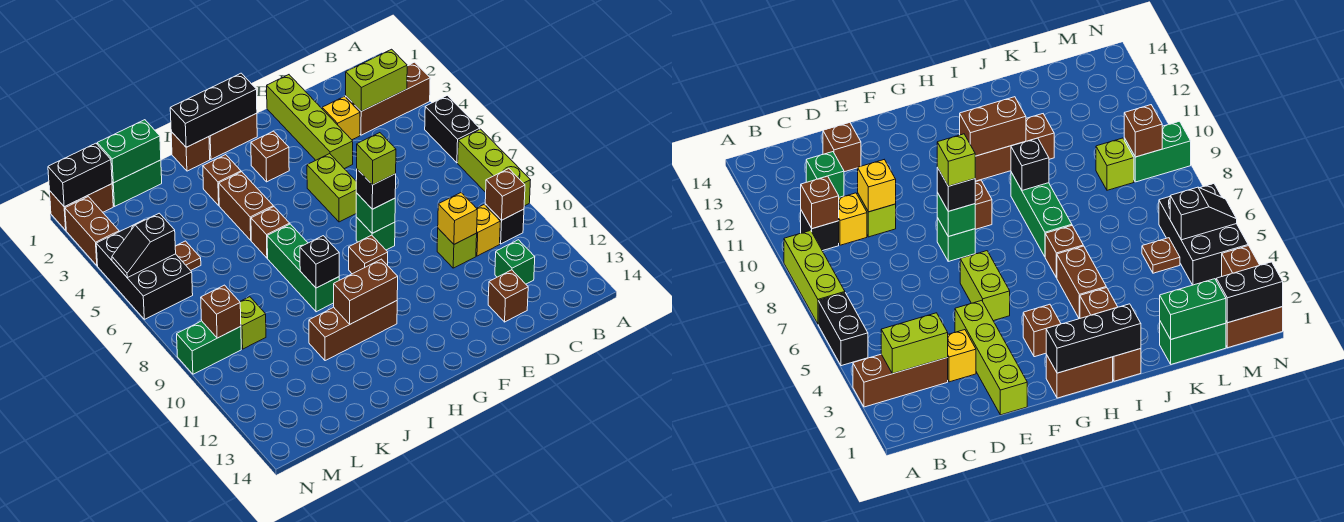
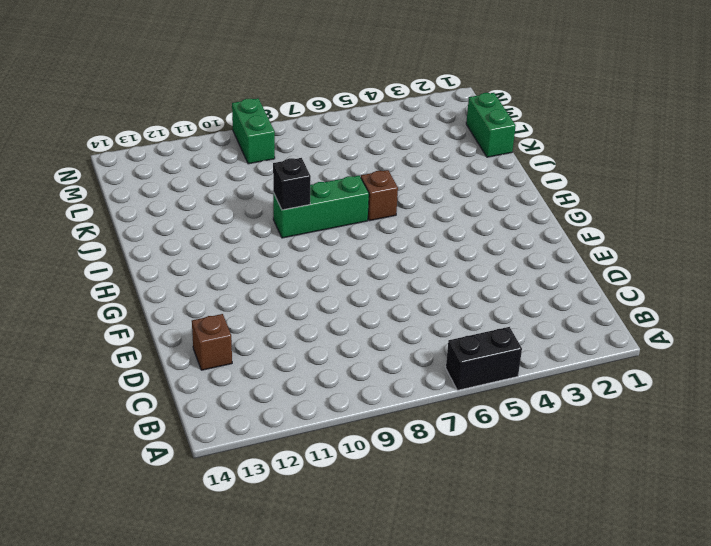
none -> brown brick A3:C3 level 1
none -> lime brick A7:A9 level 1
none -> black brick B10 level 1
none -> yellow brick C10 level 1

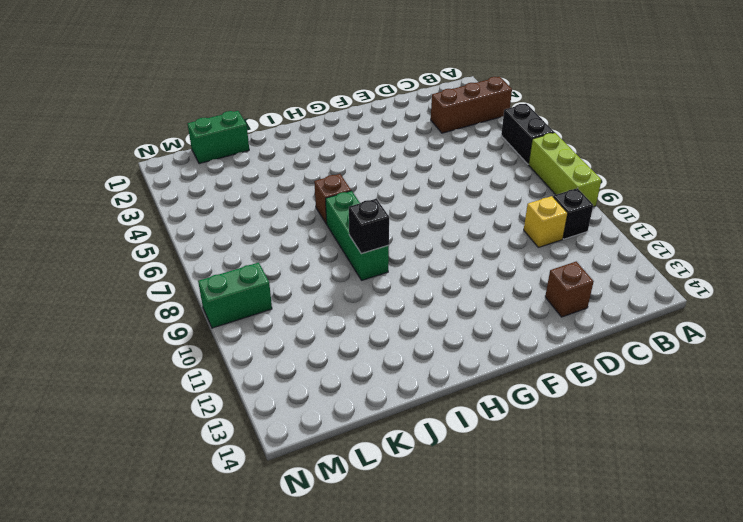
none -> green brick C12 level 1
none -> yellow brick D3 level 1
none -> lime brick D10 level 1
none -> lime brick E1:E4 level 1

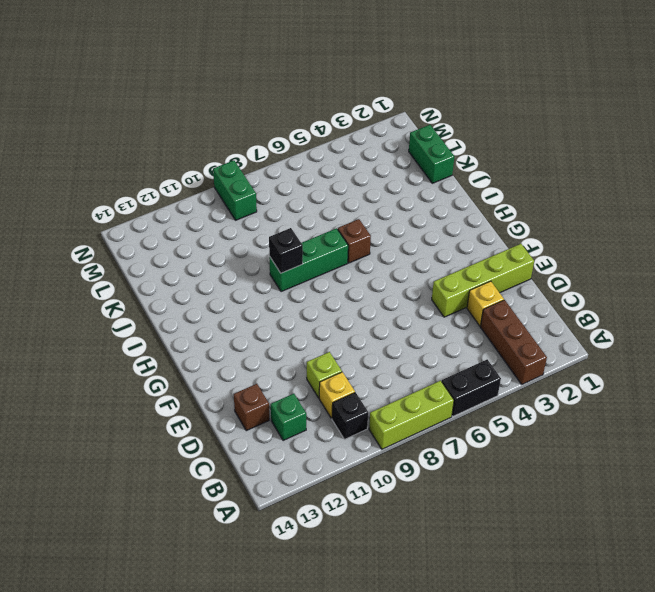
none -> lime brick F5:F6 level 1
none -> green brick F8 level 1
none -> brown brick G1:H1 level 1
none -> brown brick G3 level 1

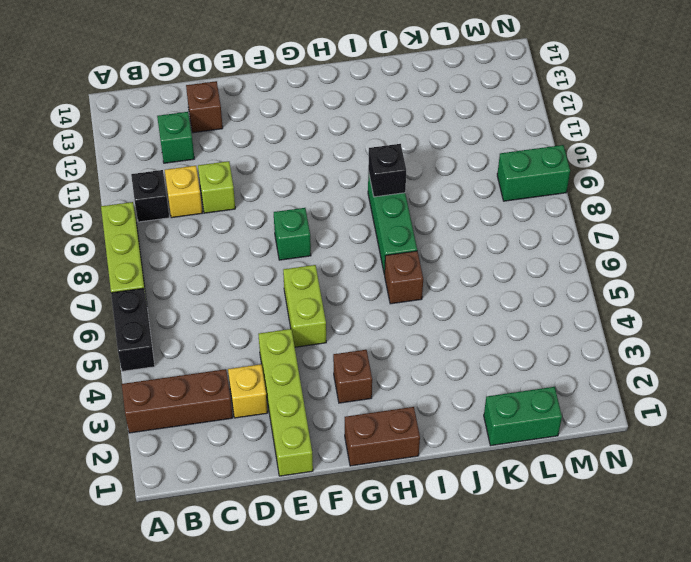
none -> brown brick G9 level 1
none -> brown brick H11:J11 level 1
none -> brown brick I1 level 1
none -> brown brick I3 level 1

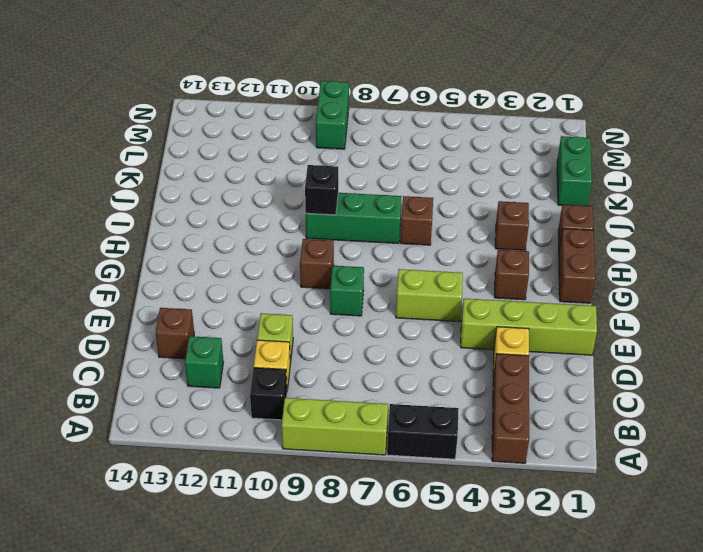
none -> brown brick H11:J11 level 1
none -> brown brick I4:I5 level 1
none -> brown plate L5 level 1
none -> lime brick L9 level 1

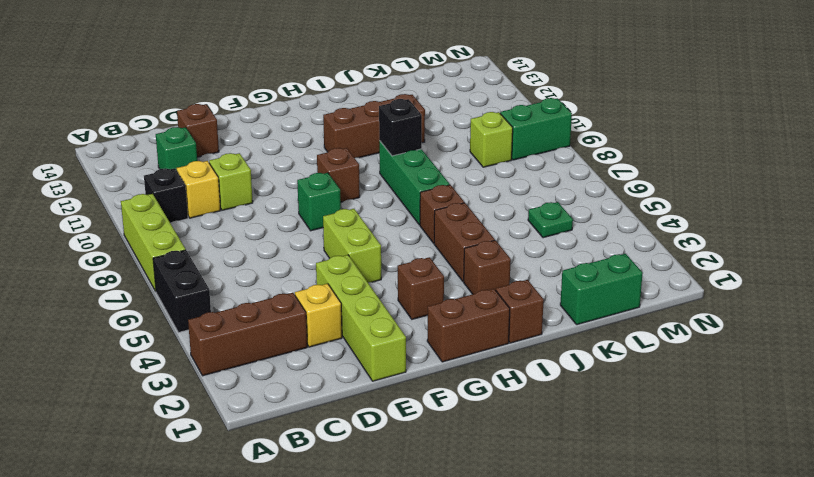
green plate L5 level 1 -> brown plate L5 level 1
none -> brown brick M1:N1 level 1
none -> black brick M4:N6 level 1
none -> brown brick N2:N3 level 1
none -> lime brick B3:C3 level 2

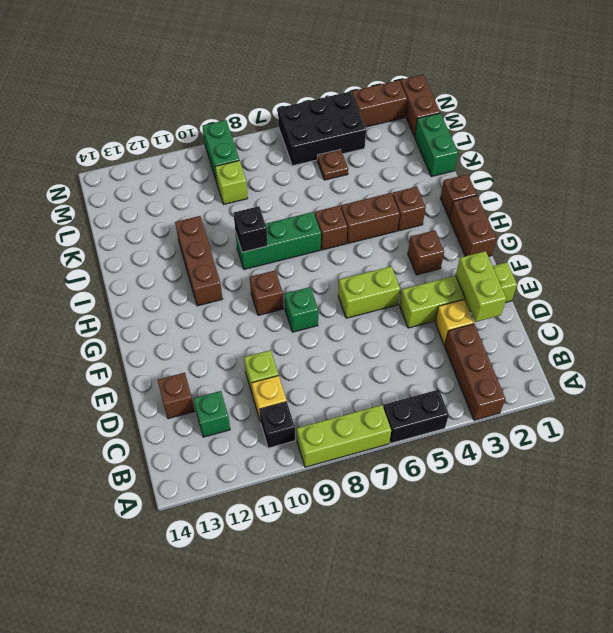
lime brick D2:E2 level 2 -> lime brick B3:C3 level 2
none -> brown brick B10 level 2
none -> yellow brick D10 level 2
none -> green brick F8 level 2
none -> black brick G1:I1 level 2

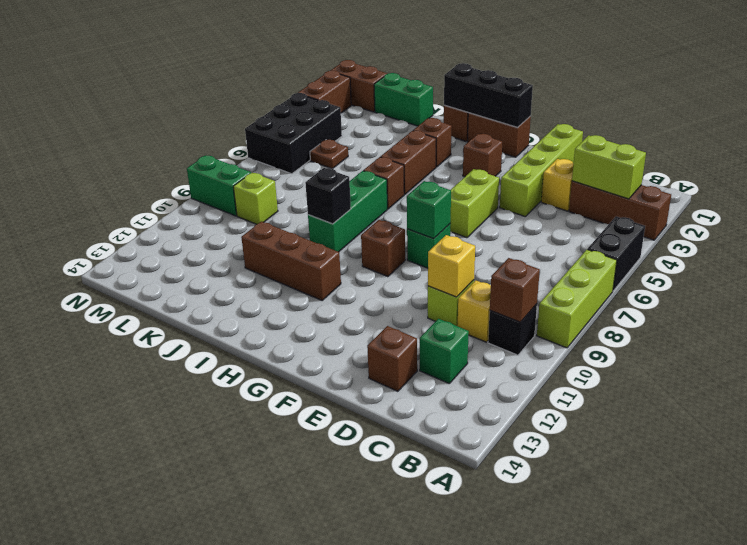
none -> brown brick H11:I11 level 2
none -> green brick K1:L1 level 2
none -> black brick M1:N1 level 2
none -> black slope M5:N5 level 2 top M

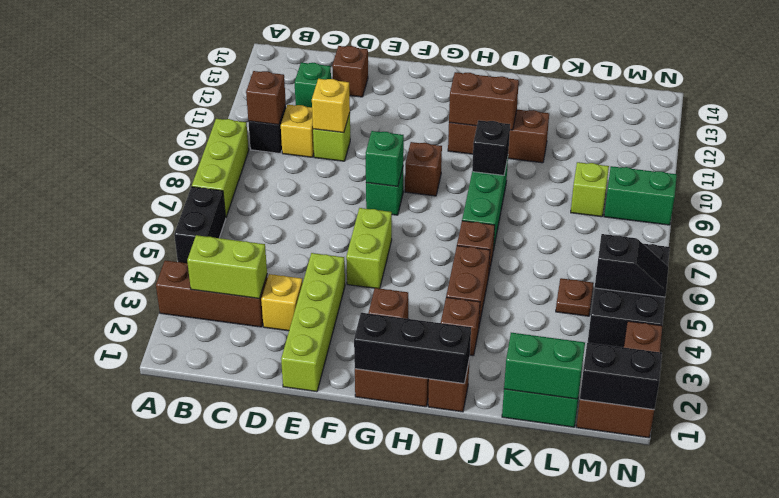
none -> brown brick M9 level 2
none -> black brick F8 level 3
none -> lime brick F8 level 4

